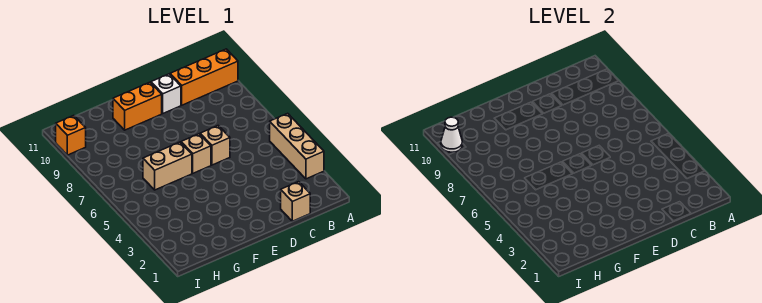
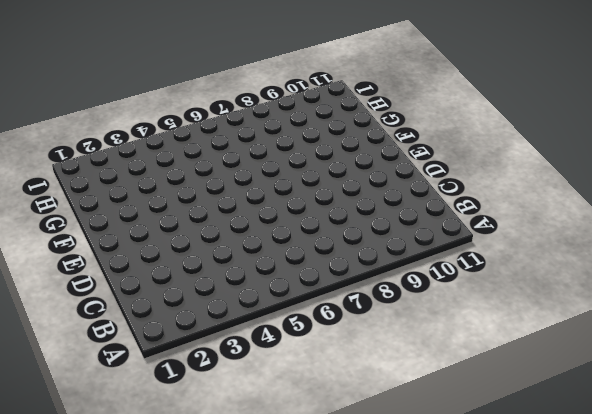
none -> tan brick A3:A5 level 1
none -> orange brick A10:C10 level 1

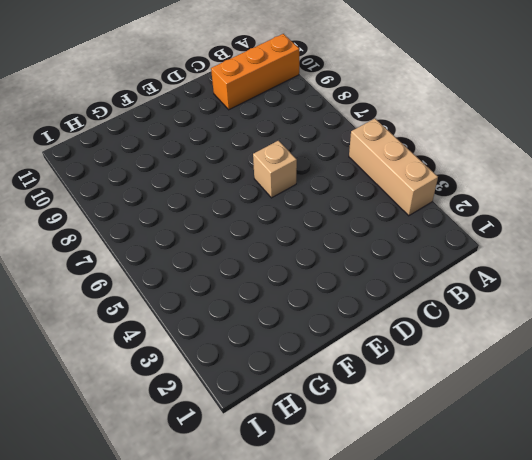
none -> tan brick C1 level 1
none -> white brick D10 level 1

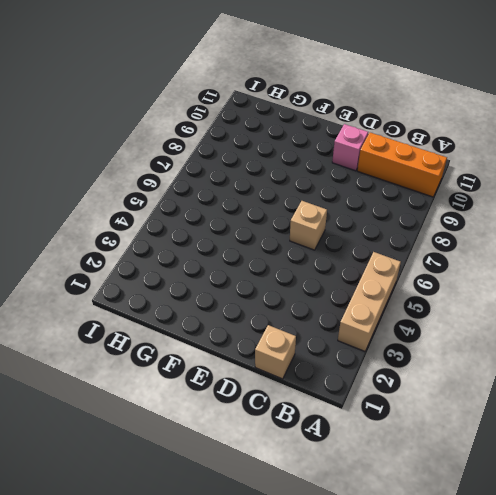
pink brick D10 level 1 -> white brick D10 level 1
none -> tan brick E6 level 1
none -> orange brick E10:F10 level 1

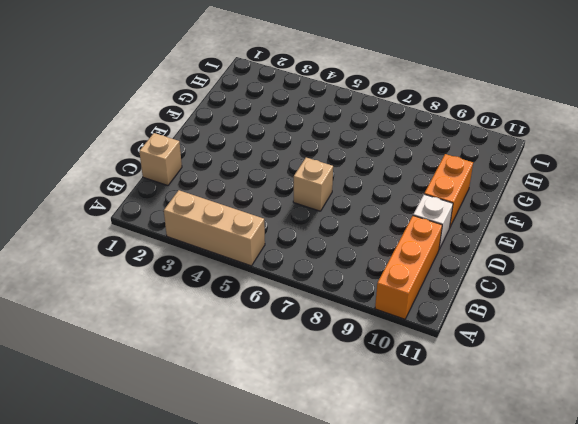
none -> tan brick E6 level 1
none -> tan brick F6:G6 level 1

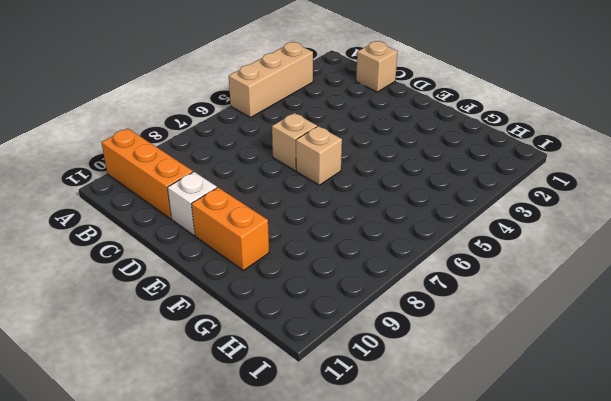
none -> tan brick F6:G6 level 1
none -> orange brick I10 level 1

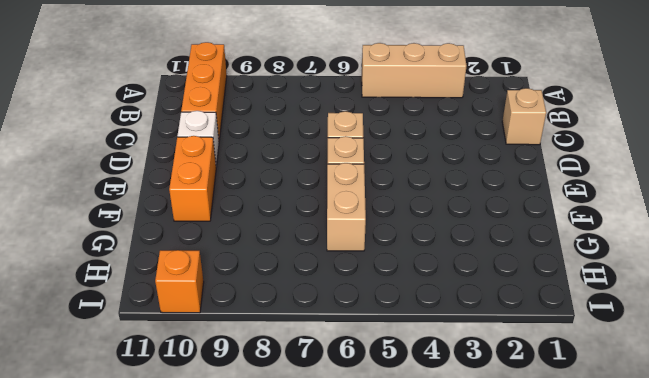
none -> white cone I10 level 2

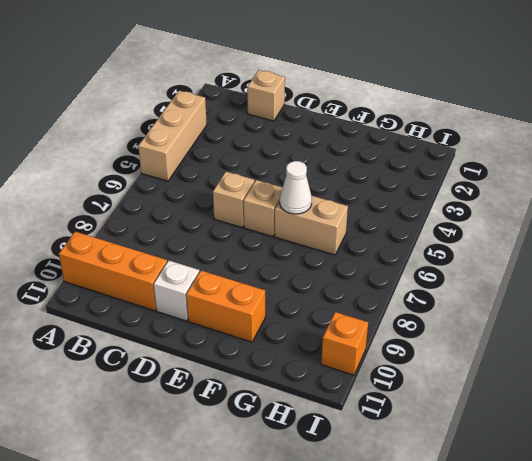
white cone F6 level 2 -> white cone I10 level 2

